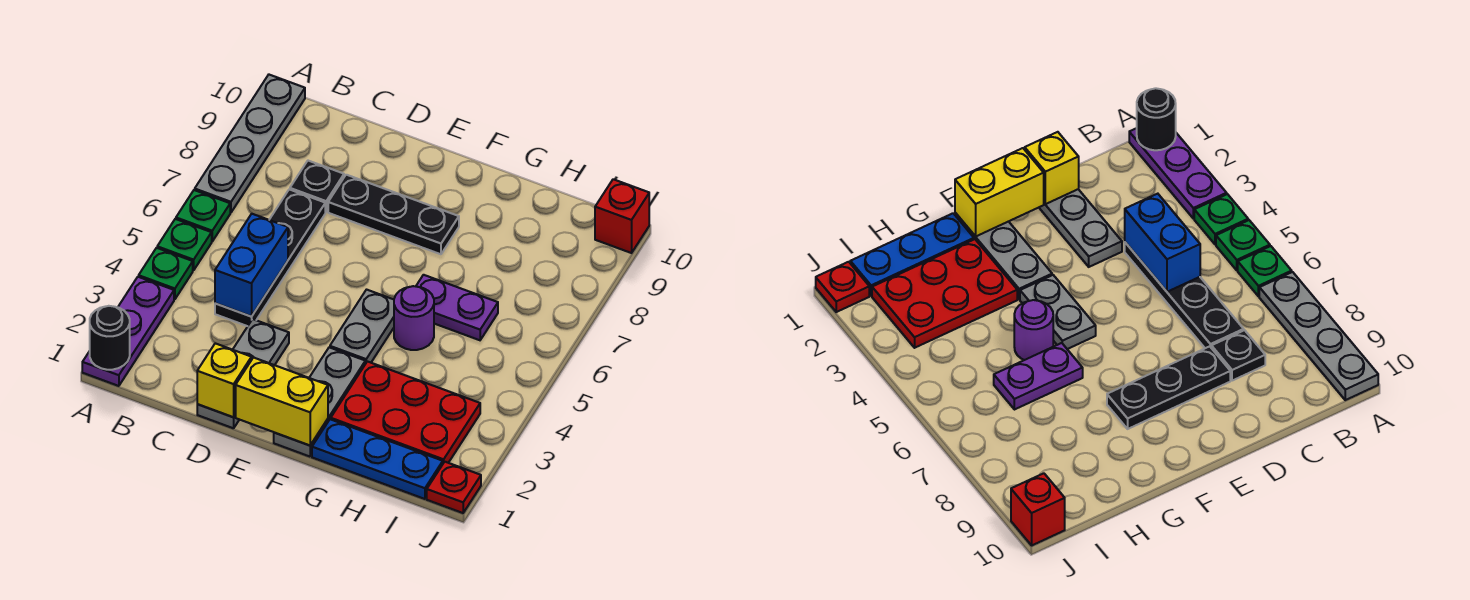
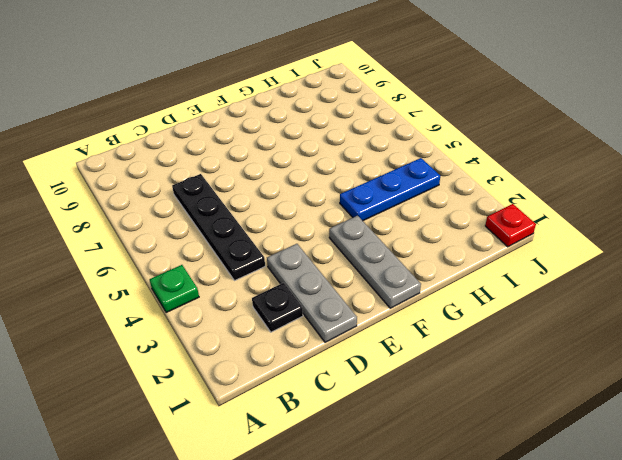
black plate C2 level 1 -> black plate C8 level 1
blue plate G4:I4 level 1 -> blue plate G1:I1 level 1
none -> purple plate A1:A3 level 1
none -> green plate A5 level 1
none -> green plate A6 level 1

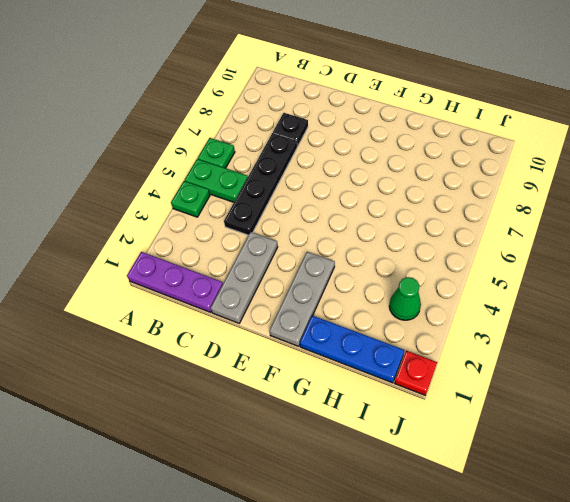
purple plate A1:C1 level 1 -> purple plate A1:A3 level 1
green plate A5:B5 level 1 -> green plate A5 level 1
green cone I3 level 1 -> red plate G2:I3 level 1
none -> grey plate A7:A10 level 1
none -> black plate D8:F8 level 1
none -> grey plate F4:F5 level 1

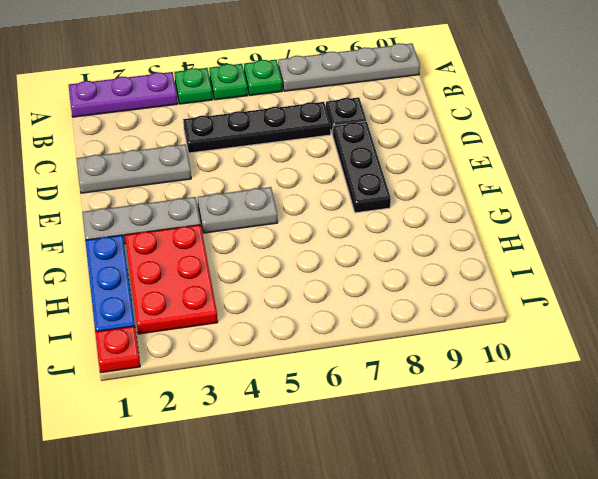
none -> purple round brick G5 level 1
none -> purple plate G6:H6 level 1
none -> red brick J10 level 1

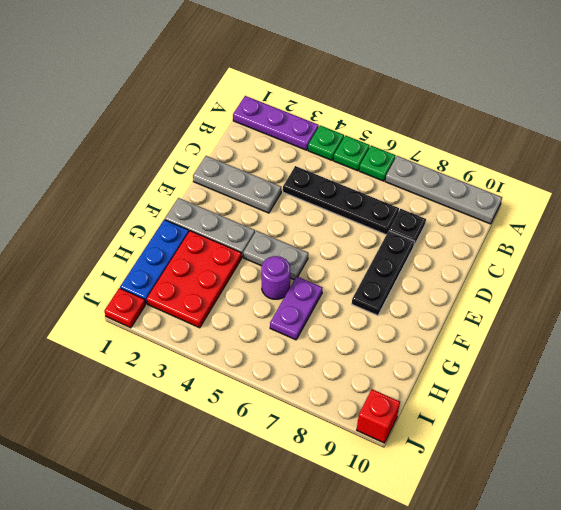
none -> black round brick A1 level 2
none -> blue brick C4:C5 level 2
none -> yellow brick D1 level 2

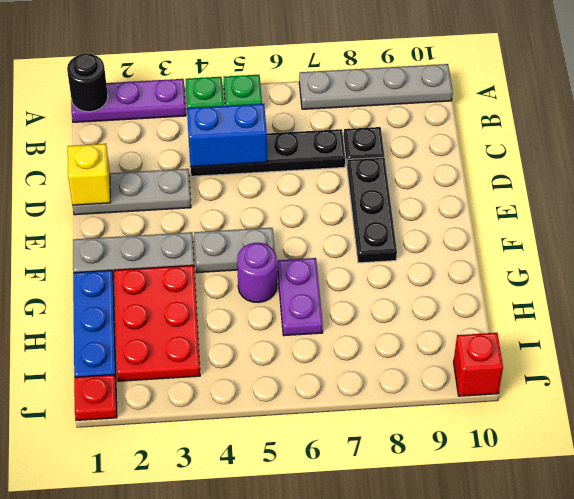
none -> green plate A6 level 1
none -> yellow brick E1:F1 level 2

